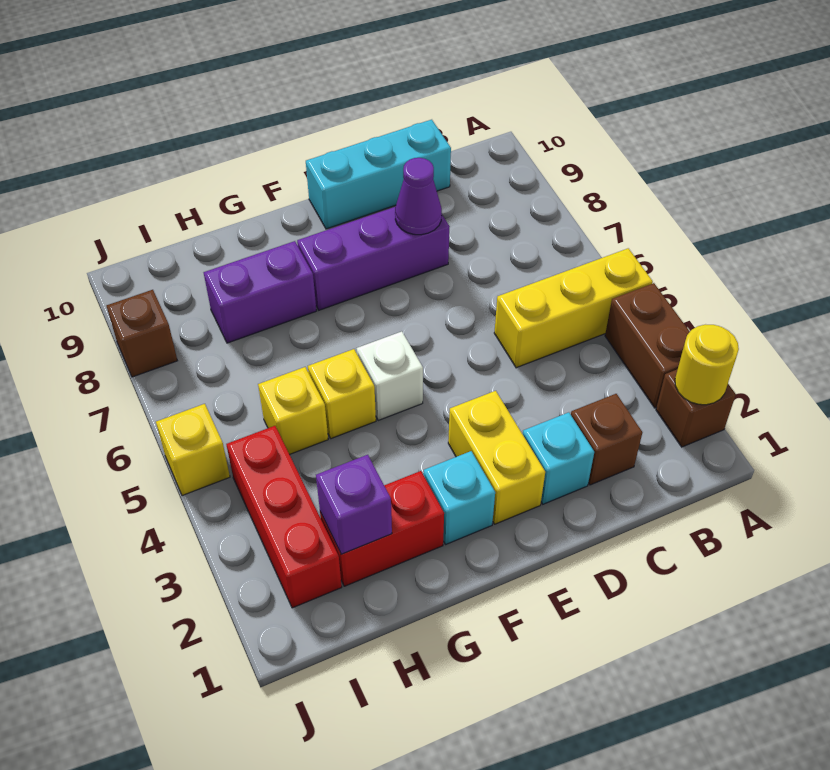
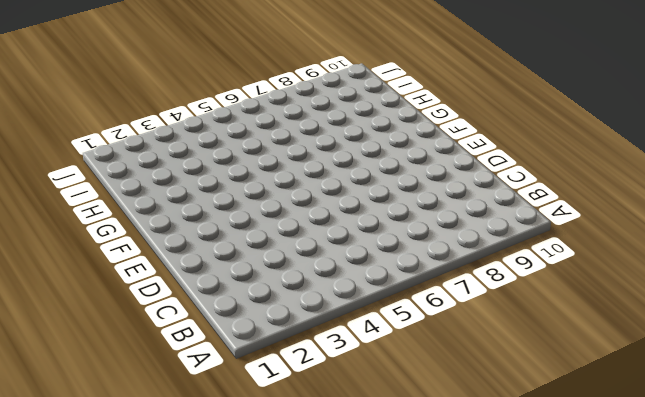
none -> brown brick A2 level 1
none -> brown brick A3:A4 level 1
none -> yellow brick A5:C5 level 1

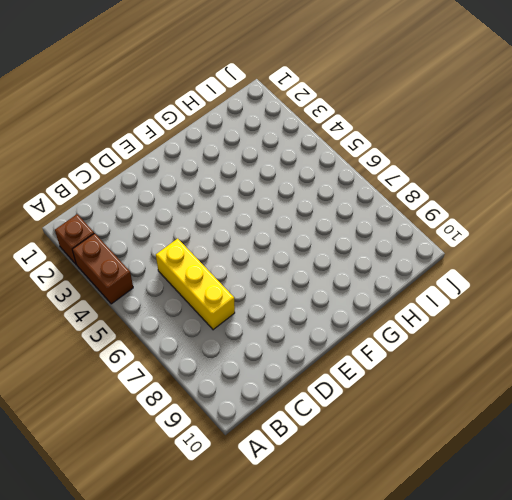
yellow brick C5:C7 level 1 -> yellow brick A5:C5 level 1
none -> brown brick C2 level 1
none -> cyan brick C10:E10 level 1
none -> cyan brick D2 level 1

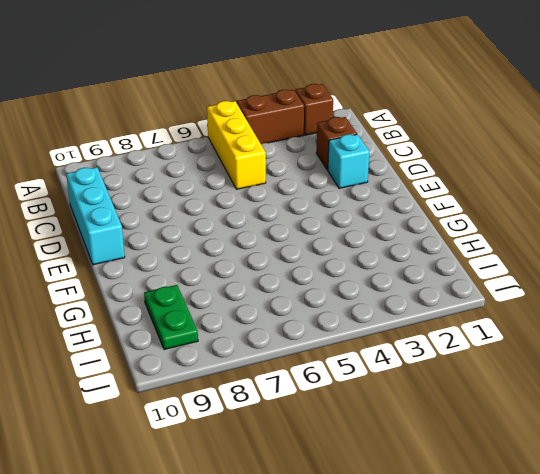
green plate H9:I9 level 1 -> none
none -> purple brick D8:F8 level 1
none -> yellow brick E2:E3 level 1
none -> cyan brick F2 level 1

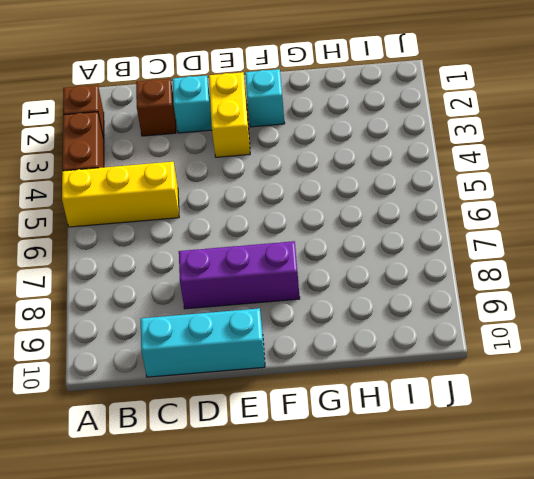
none -> white brick F5 level 1
none -> red brick G2:H2 level 1
none -> yellow brick G5 level 1

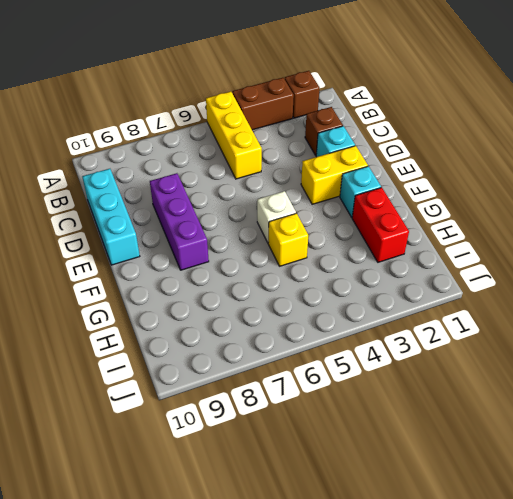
none -> purple brick G8:H8 level 1
none -> yellow brick H5 level 1
none -> red brick I2:I4 level 1

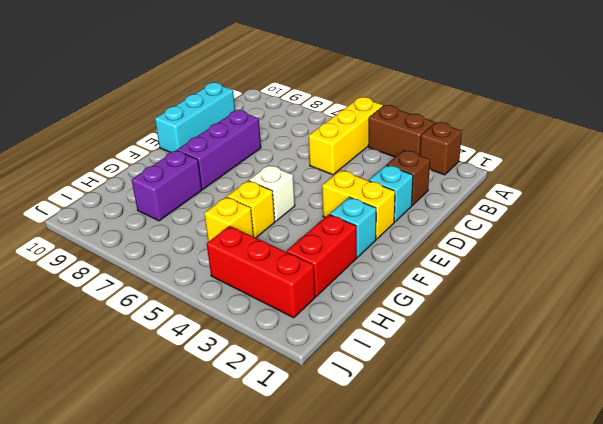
none -> yellow brick J5 level 1
none -> brown brick J8 level 1
none -> yellow round brick A2 level 2

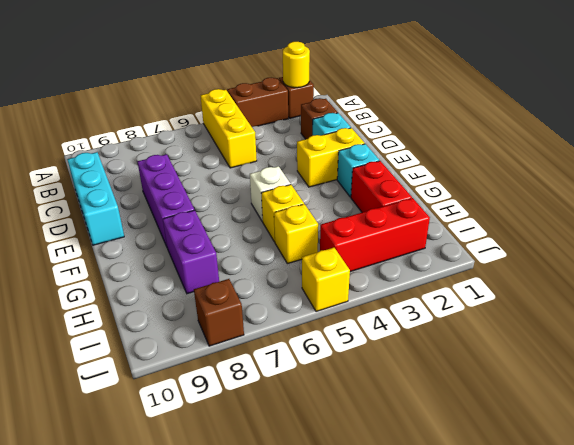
none -> purple cone D8 level 2
none -> purple brick H2 level 2

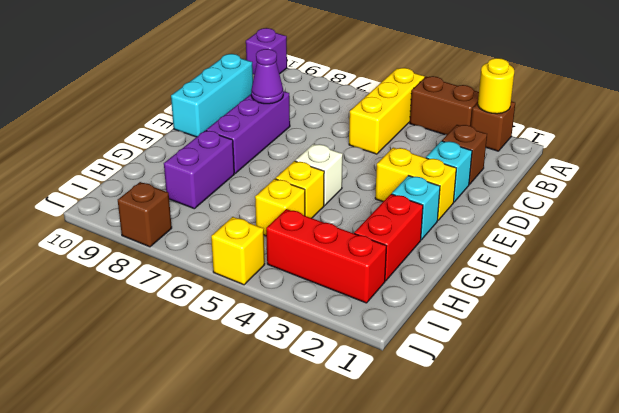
purple brick A10 level 1 -> purple brick H2 level 2

